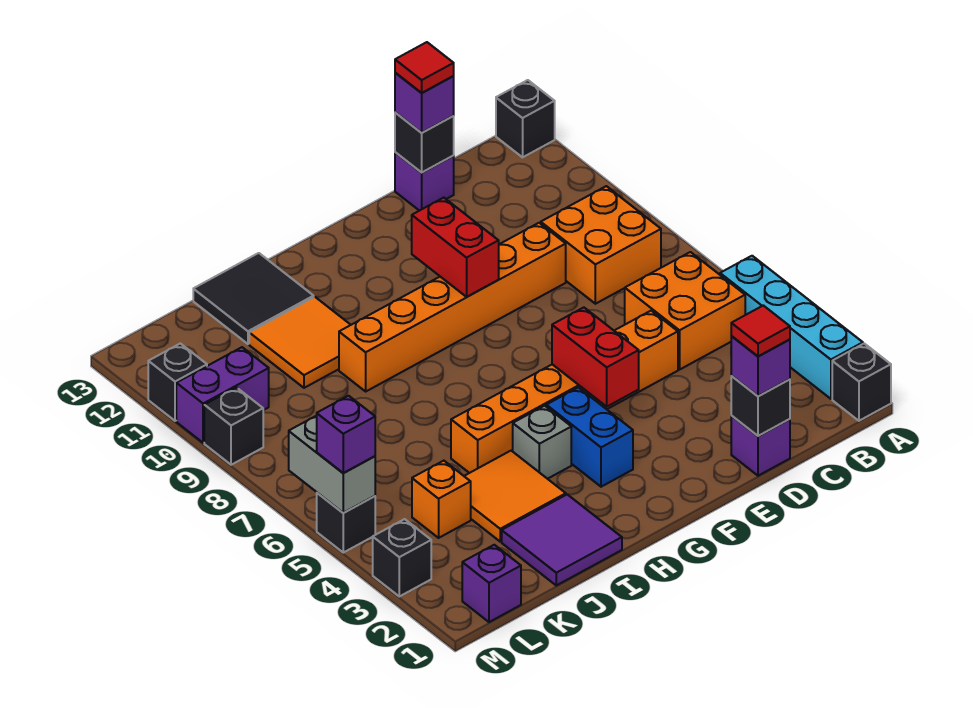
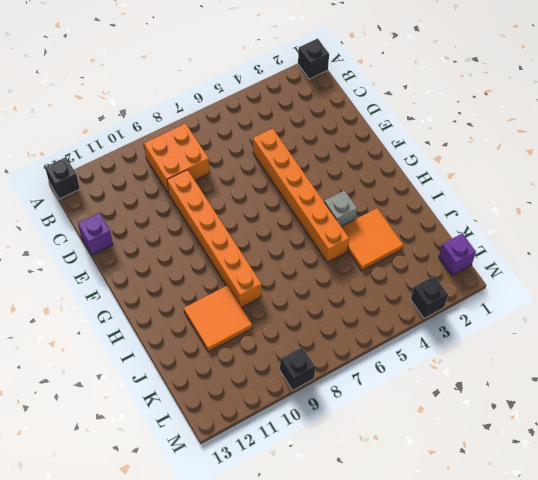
none -> cyan brick A2:A5 level 1
none -> orange brick B5:C6 level 1
none -> purple brick D1 level 1
none -> blue brick G3:G4 level 1

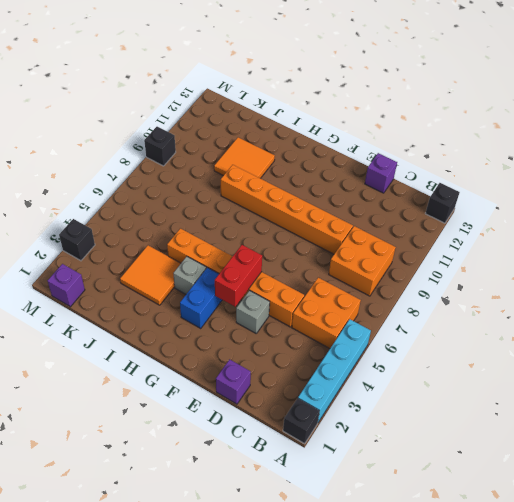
grey brick E4 level 1 -> none
none -> purple tile I1:J2 level 1
none -> black tile I12:J13 level 1
none -> orange brick K4 level 1
none -> purple brick L10:M10 level 1

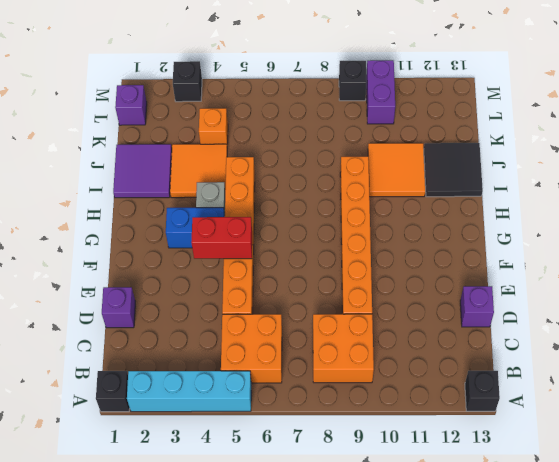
none -> black brick M5 level 1
none -> black brick M11 level 1
none -> black brick D1 level 2
none -> black brick D13 level 2

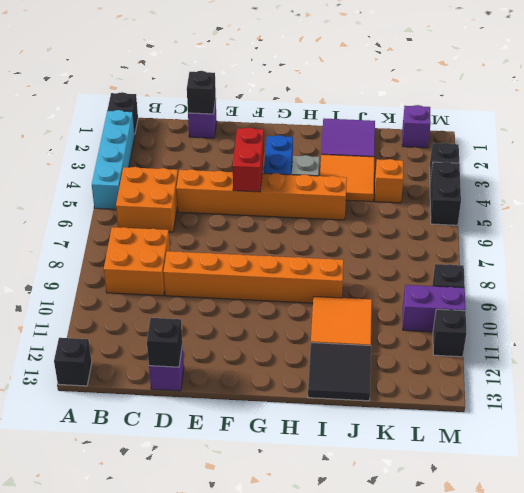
black brick M4:M5 level 1 -> black brick M5 level 1
none -> red brick F9:F10 level 2
none -> grey brick M5:M6 level 2
none -> purple brick D1 level 3
none -> purple brick D13 level 3

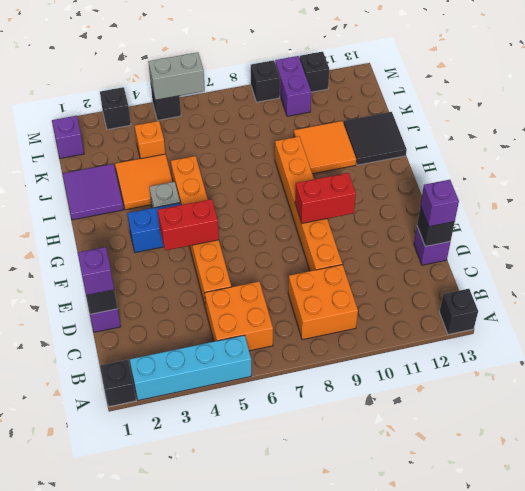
none -> purple brick M5 level 3
none -> red tile D1 level 4
none -> red tile D13 level 4

